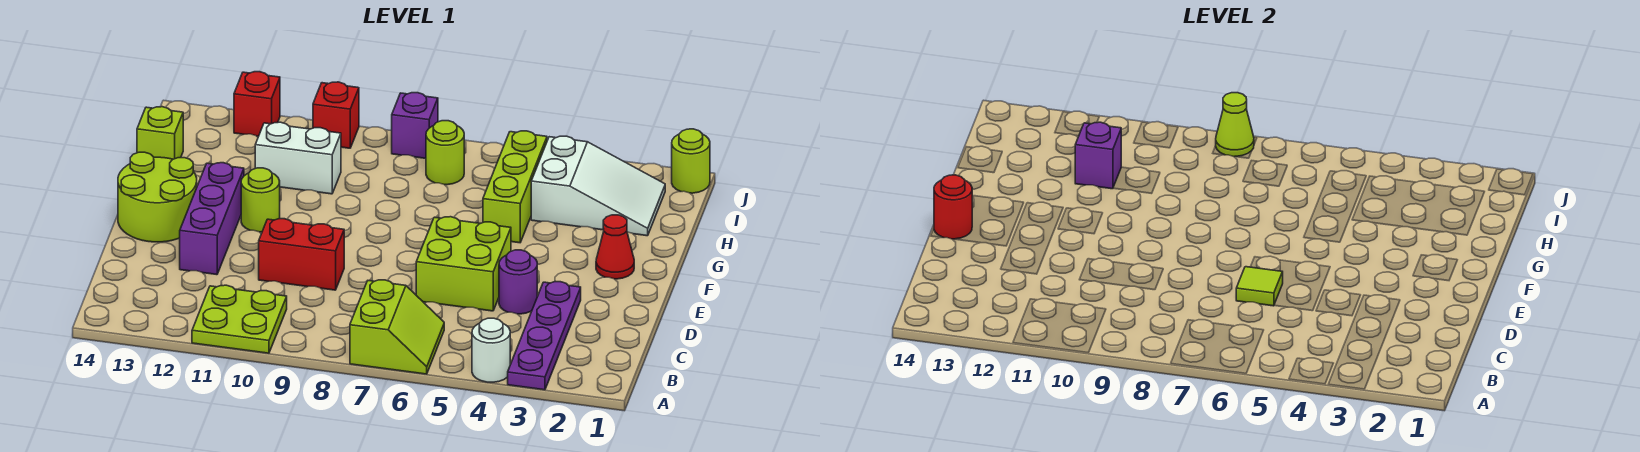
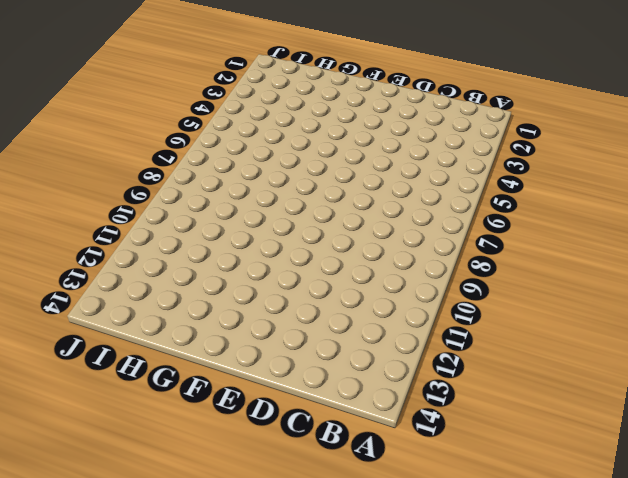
none -> purple plate A3:D3 level 1
none -> white round brick A4 level 1
none -> lime slope A6:B7 level 1 top 7

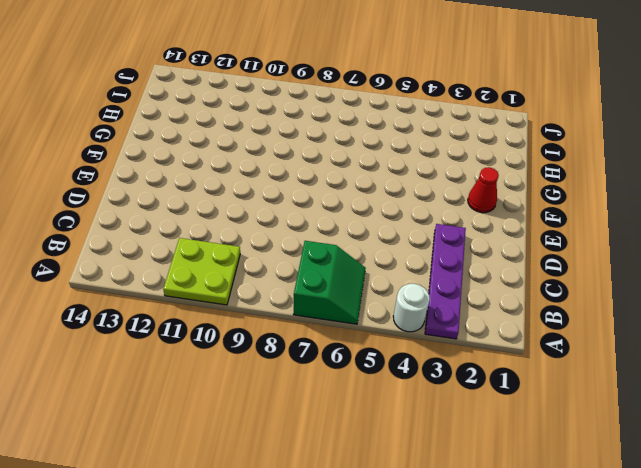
green slope A6:B7 level 1 top 7 -> lime slope A6:B7 level 1 top 7
none -> purple round brick D4 level 1
none -> lime brick D5:E6 level 1
none -> red brick D9:D10 level 1

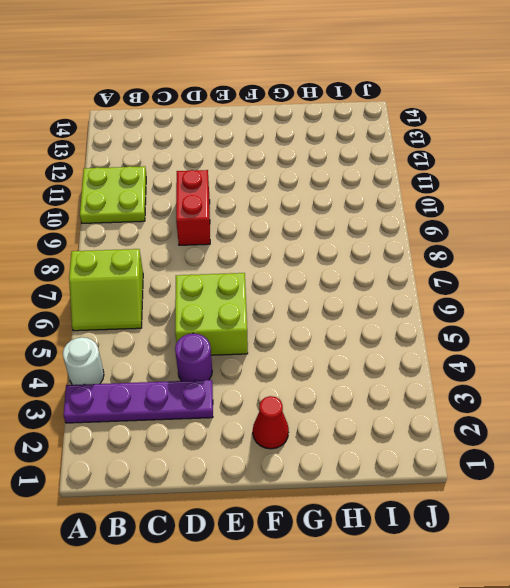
none -> purple brick D12:F12 level 1
none -> lime round brick E13:F14 level 1
none -> lime round brick F11 level 1

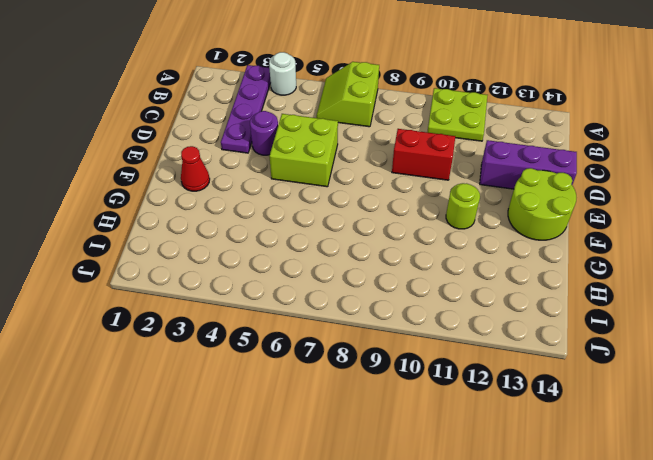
purple brick D12:D14 level 1 -> purple brick D12:F12 level 1
none -> lime brick G5:I5 level 1
none -> white slope H2:I4 level 1 top 4
none -> white brick H10:H11 level 1

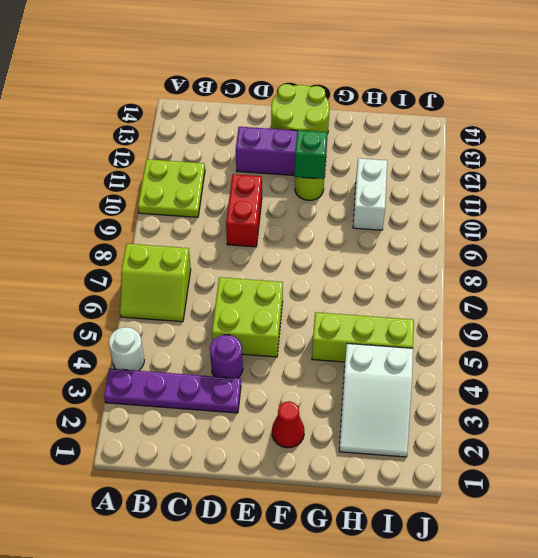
green brick F11 level 2 -> none
none -> lime brick H14 level 1
none -> lime round brick I7 level 1
none -> lime round brick J1 level 1

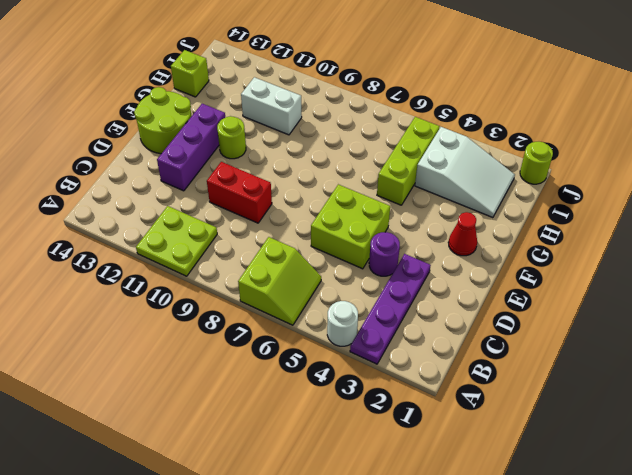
none -> lime round brick I7 level 1
none -> purple brick J8 level 1
none -> red brick J10 level 1

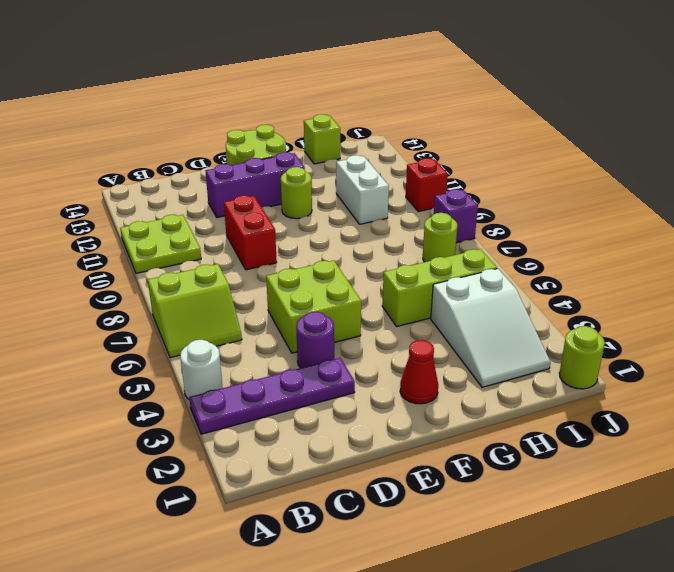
none -> red brick J12 level 1
none -> lime tile D6 level 2
none -> red round brick E14 level 2

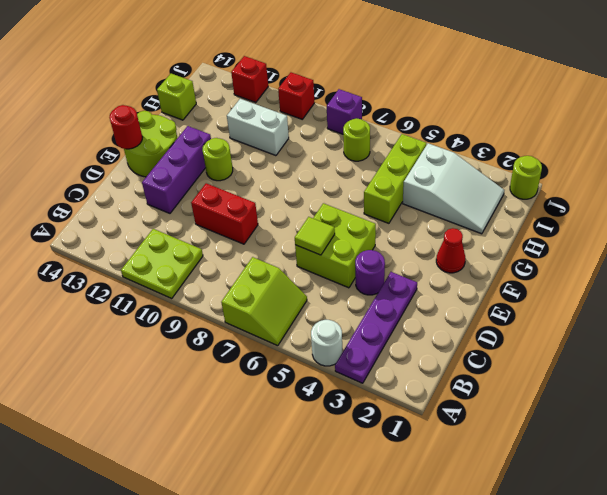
none -> purple brick H11 level 2
none -> lime cone J8 level 2

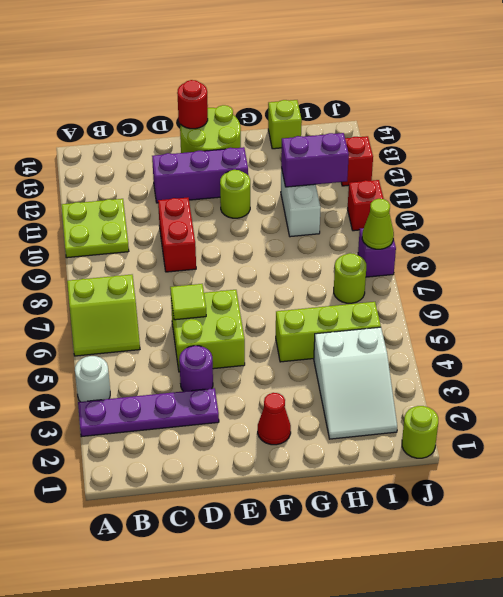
purple brick H11:I11 level 2 -> purple brick H11 level 2

